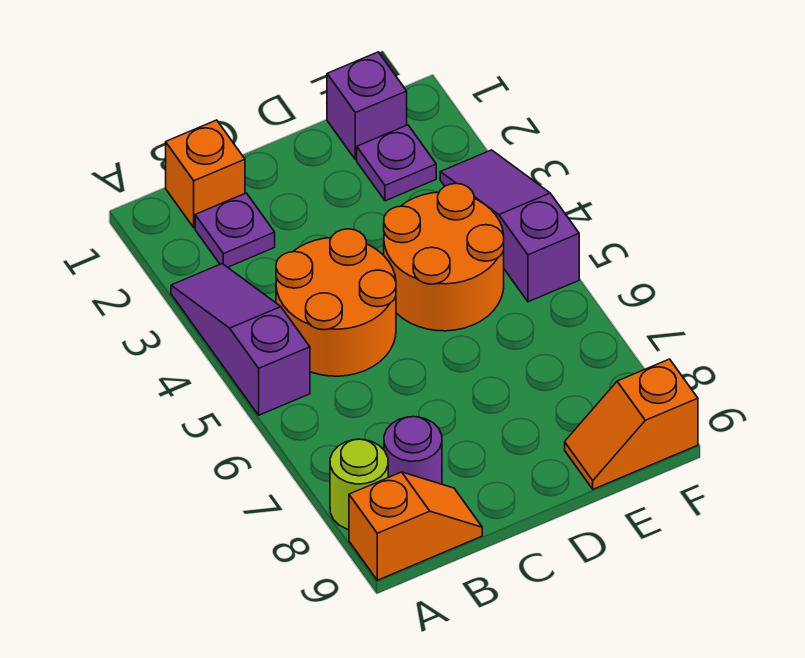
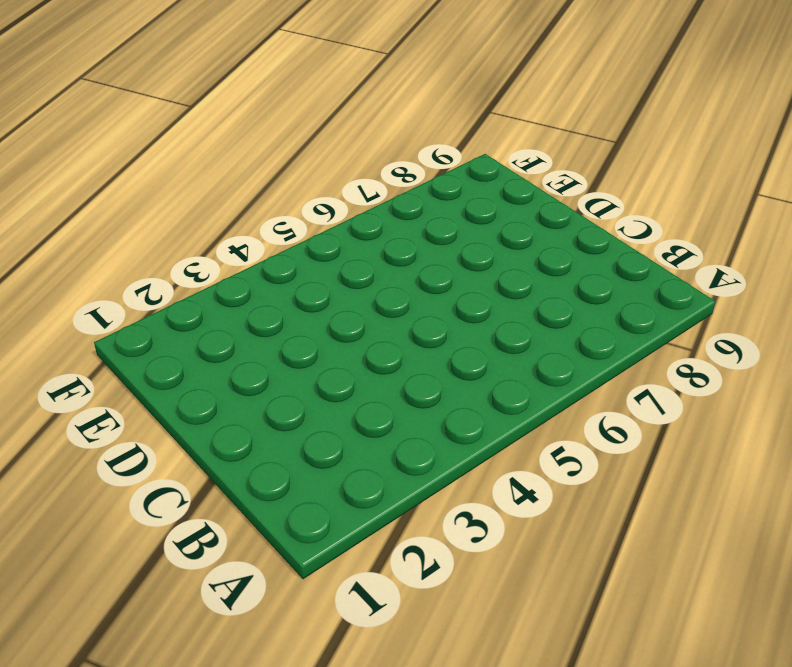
none -> purple slope A3:A5 level 1 top 5
none -> lime round brick A8 level 1
none -> orange slope A9:B9 level 1 top A

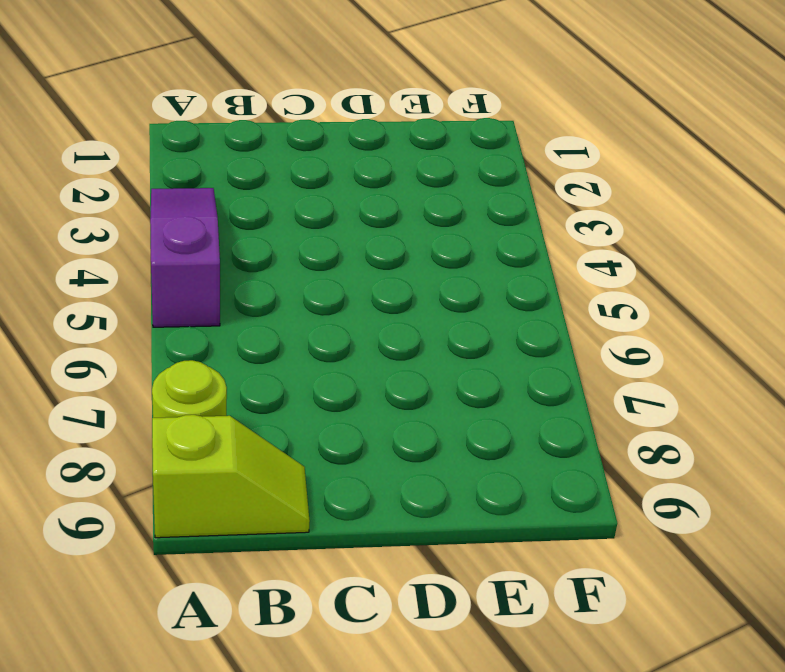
lime slope A9:B9 level 1 top A -> orange slope A9:B9 level 1 top A
none -> orange brick B1 level 1
none -> purple plate B2 level 1
none -> orange round brick B4:C5 level 1

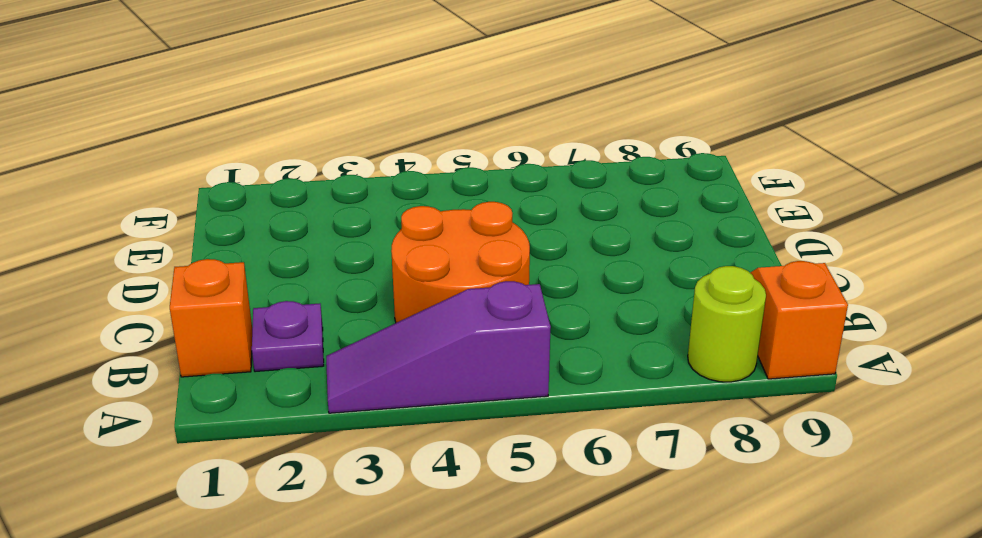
none -> purple round brick B8 level 1
none -> orange round brick D4:E5 level 1
none -> purple brick E1 level 1

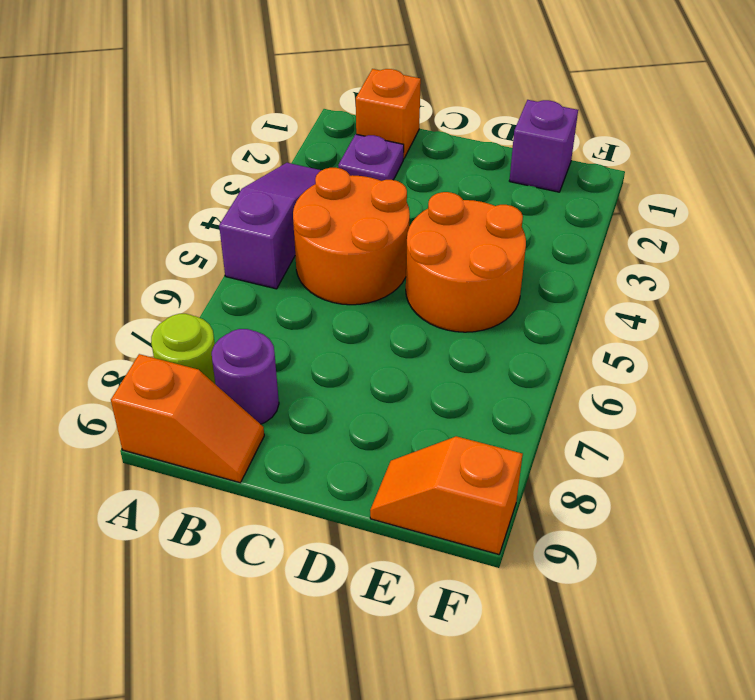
none -> purple plate E2 level 1
none -> purple slope F3:F5 level 1 top 5

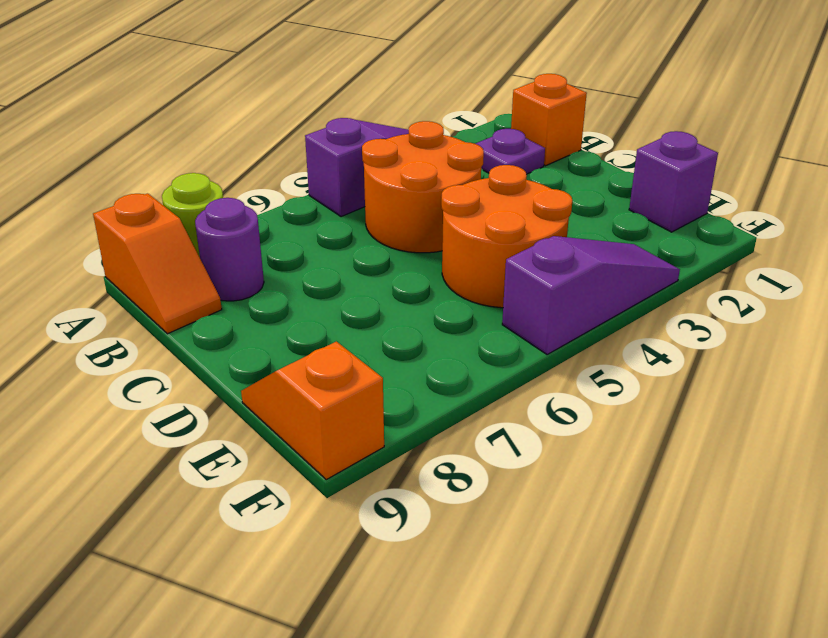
none -> purple plate E2 level 1

